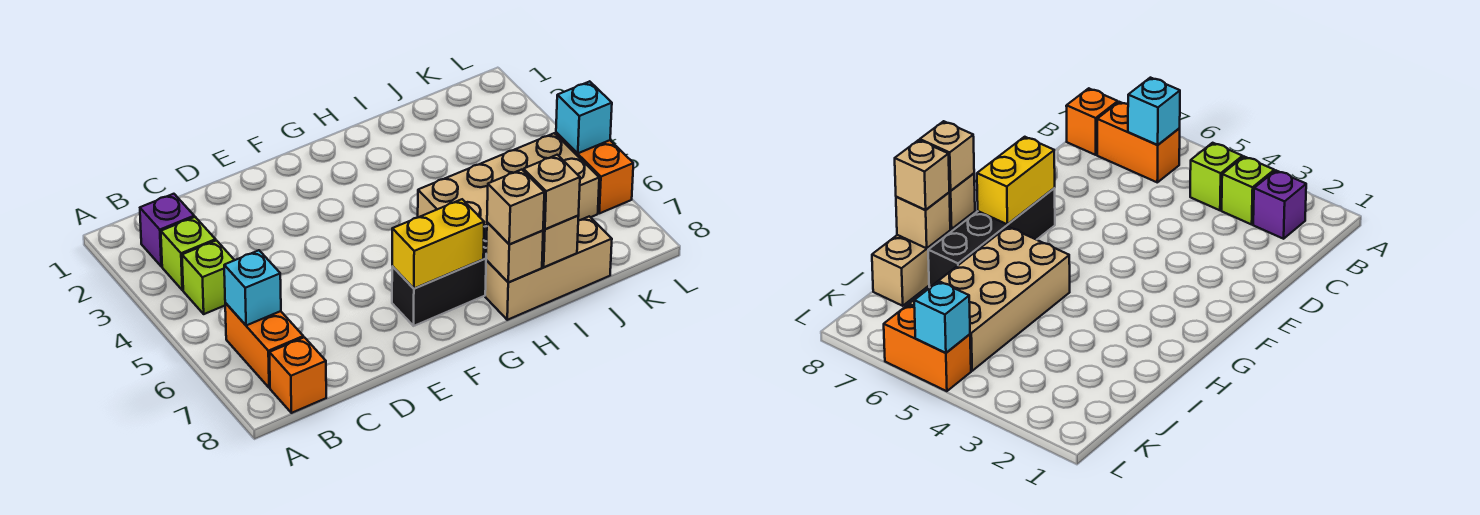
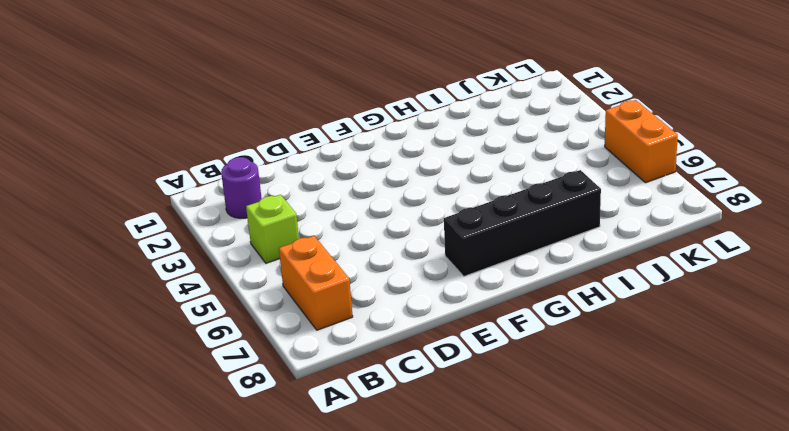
purple round brick B2 level 1 -> purple brick B2 level 1
none -> lime brick B3 level 1
none -> orange brick B8 level 1
none -> tan brick H5:K6 level 1

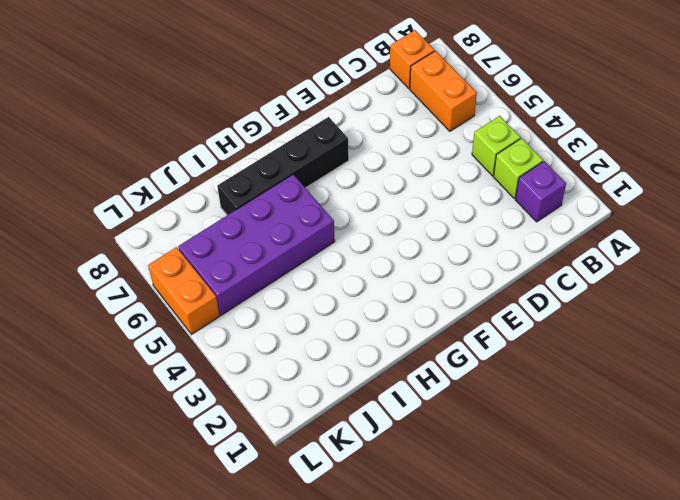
purple brick H5:K6 level 1 -> tan brick H5:K6 level 1
none -> tan brick H8:J8 level 1
none -> cyan brick B6 level 2
none -> yellow brick F7:G7 level 2

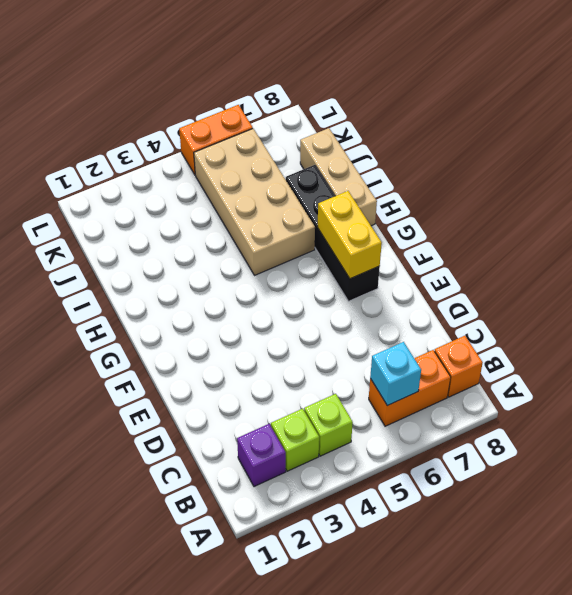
none -> tan brick H8 level 2
none -> tan brick I8 level 2
none -> cyan brick L5 level 2

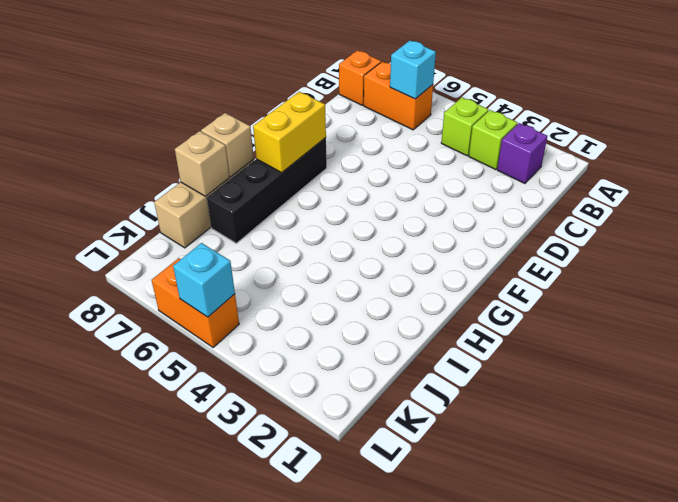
none -> tan brick H5:K6 level 1
none -> tan brick H8 level 3
none -> tan brick I8 level 3

